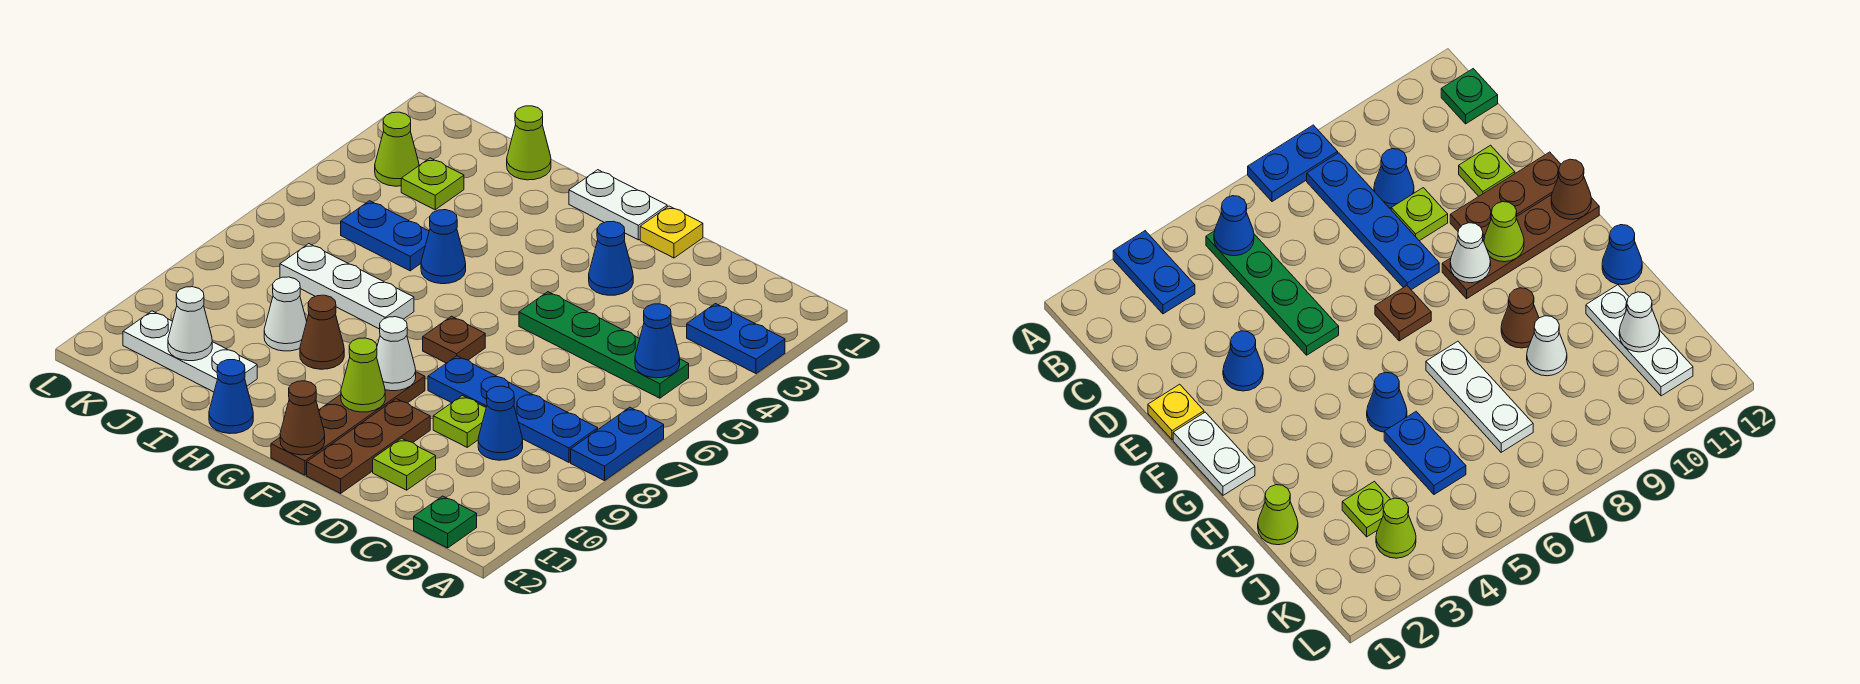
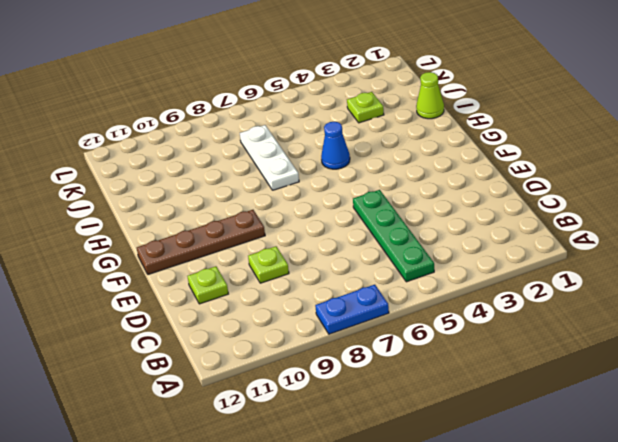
none -> blue plate A3:B3 level 1
none -> blue plate B8:E8 level 1
none -> green plate B12 level 1

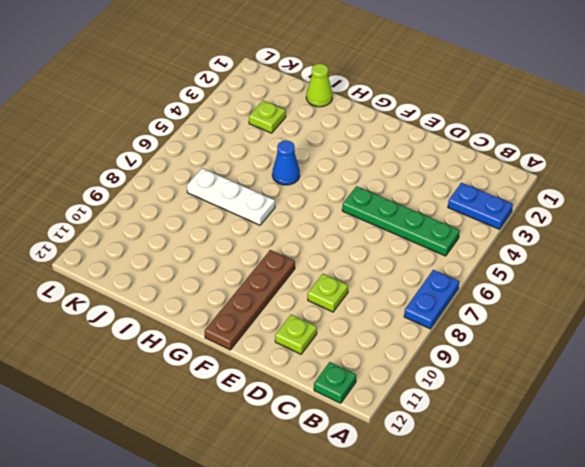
none -> blue plate B8:E8 level 1
none -> blue cone C9 level 1
none -> yellow plate E1 level 1

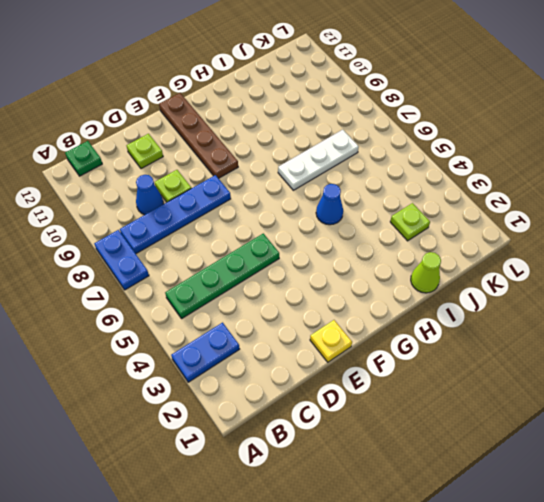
none -> blue cone E3 level 1
none -> brown plate E10:E12 level 1
none -> white plate F1:G1 level 1

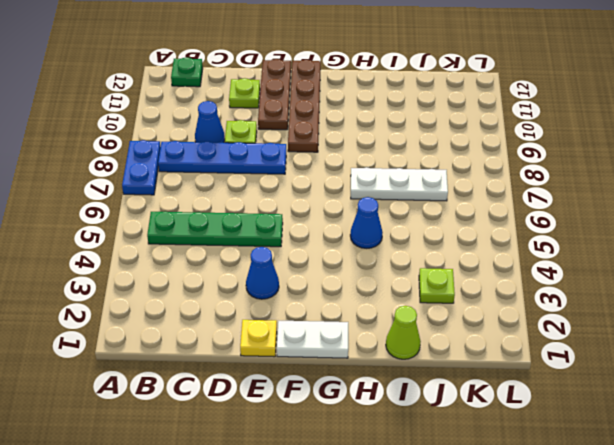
none -> blue plate A3:B3 level 1
none -> brown plate F7 level 1
none -> brown cone H9 level 1

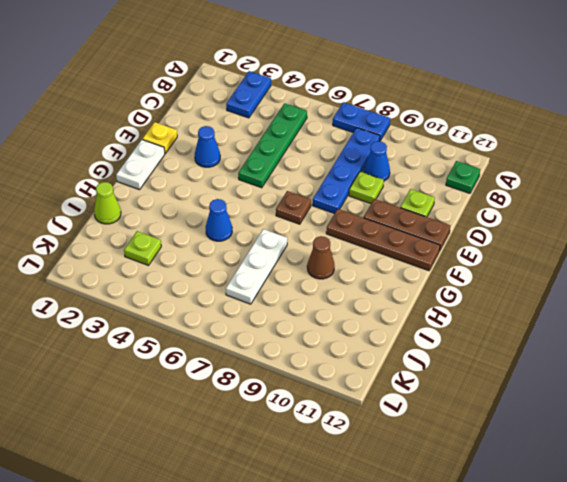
none -> blue cone H12 level 1
none -> blue plate I5:J5 level 1
none -> white cone I9 level 1

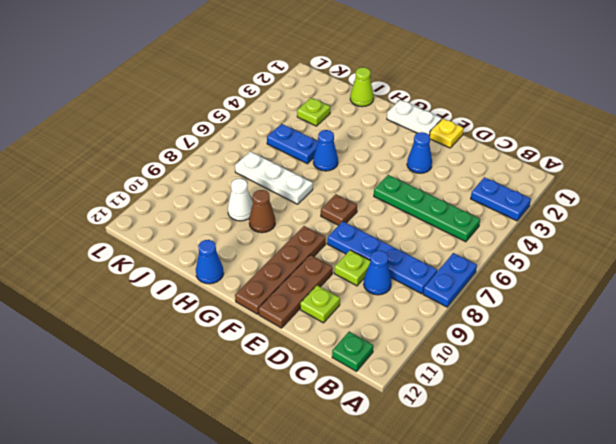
none -> white plate I11:K11 level 1
none -> lime cone K3 level 1
none -> blue cone B5 level 2

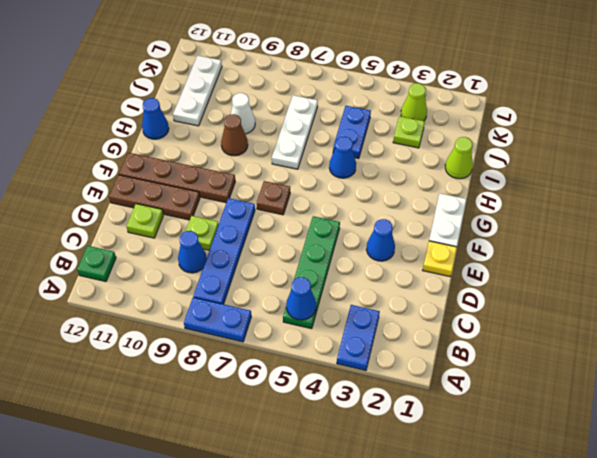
none -> white cone F9 level 2
none -> lime cone F10 level 2
none -> brown cone F12 level 2

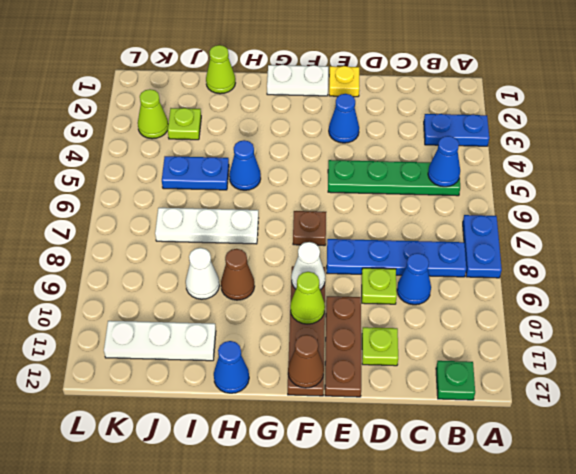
none -> white cone J11 level 2

